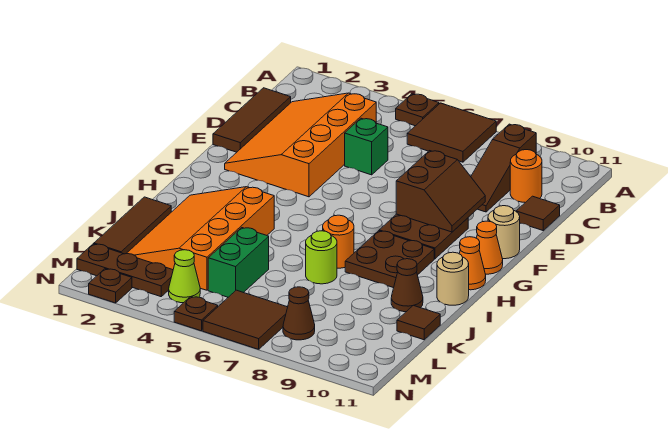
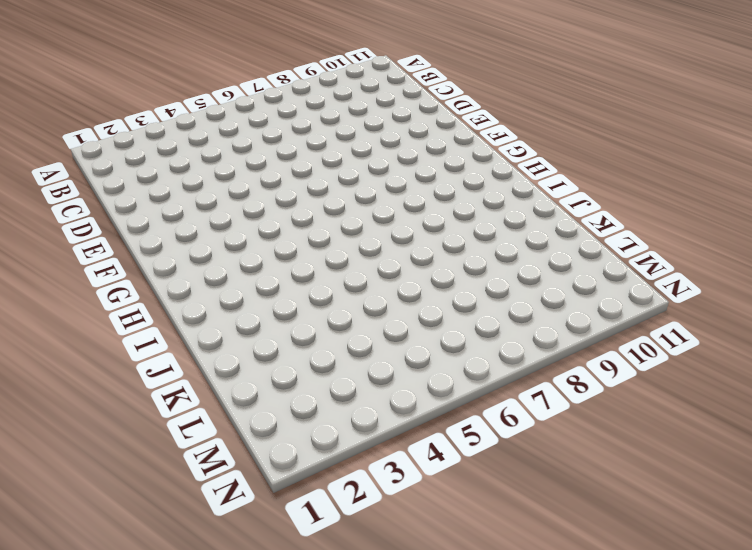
none -> brown plate A5 level 1
none -> brown tile A6:B7 level 1
none -> brown slope B9:D9 level 1 top B

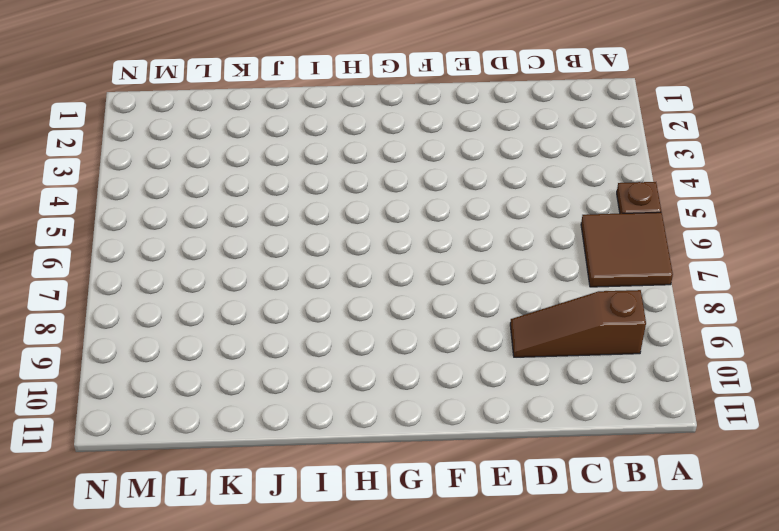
none -> brown tile C1:E1 level 1
none -> orange slope C2:F4 level 1 top 4
none -> orange round brick C10 level 1

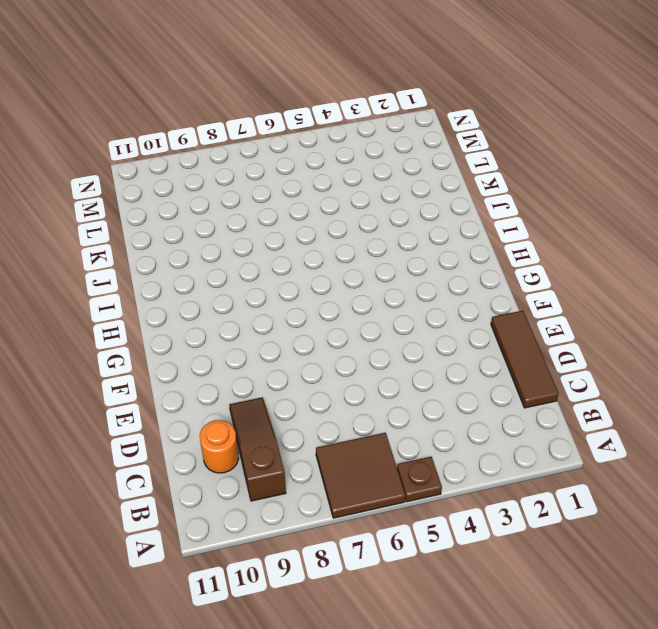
none -> orange slope C2:F4 level 1 top 4
none -> green brick D5 level 1
none -> brown tile D11 level 1

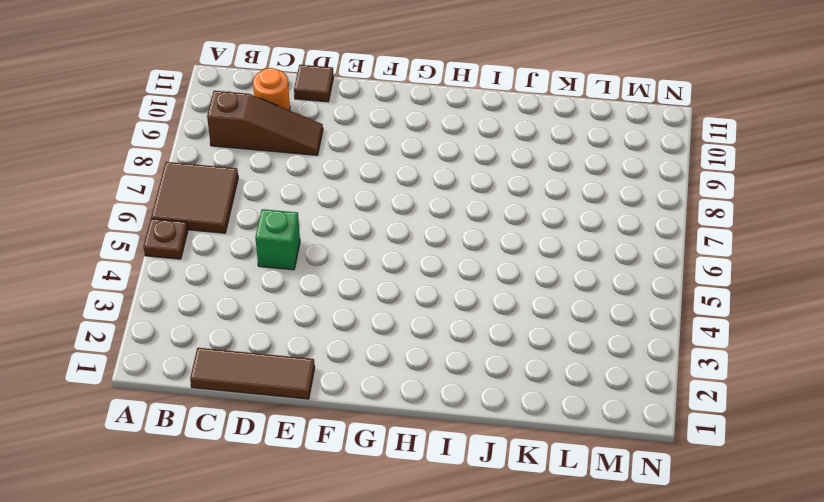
none -> orange slope C2:F4 level 1 top 4
none -> brown plate F8:G9 level 1
none -> tan round brick F11 level 1

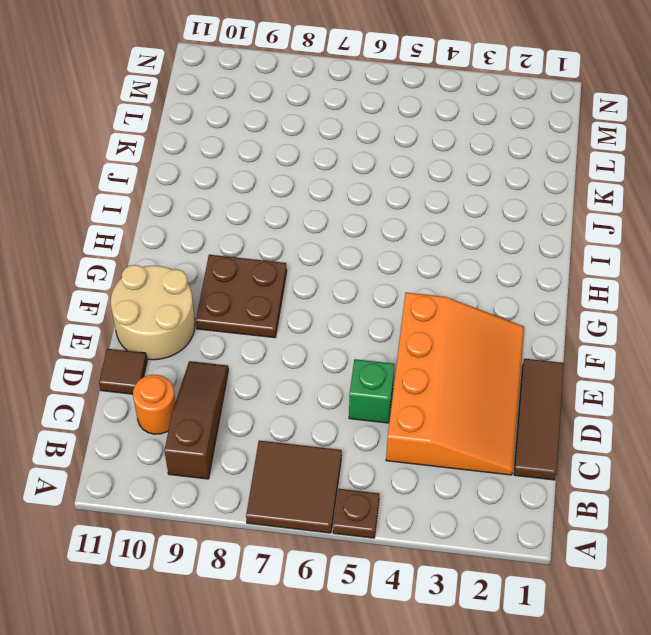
tan round brick E10:F11 level 1 -> tan round brick F11 level 1
none -> orange cone G11 level 1
none -> brown plate H8:I9 level 1
none -> orange cone H11 level 1

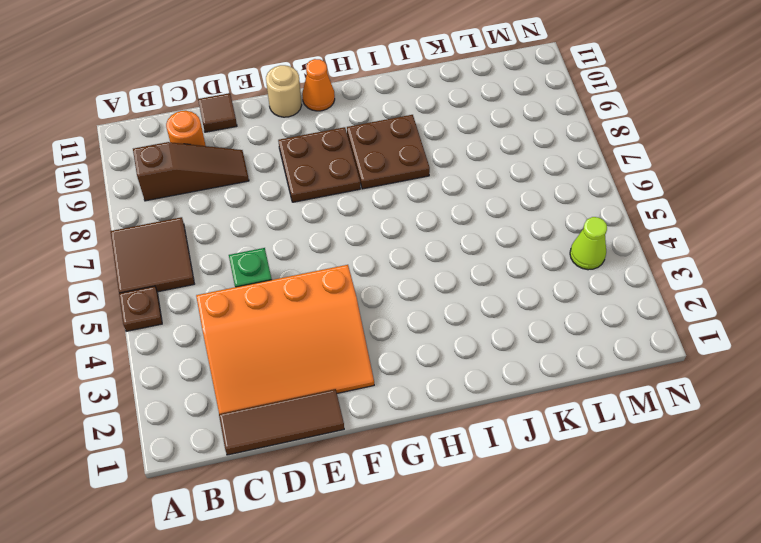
none -> orange cone H11 level 1
none -> orange slope I2:L4 level 1 top 4
none -> orange round brick I7 level 1

